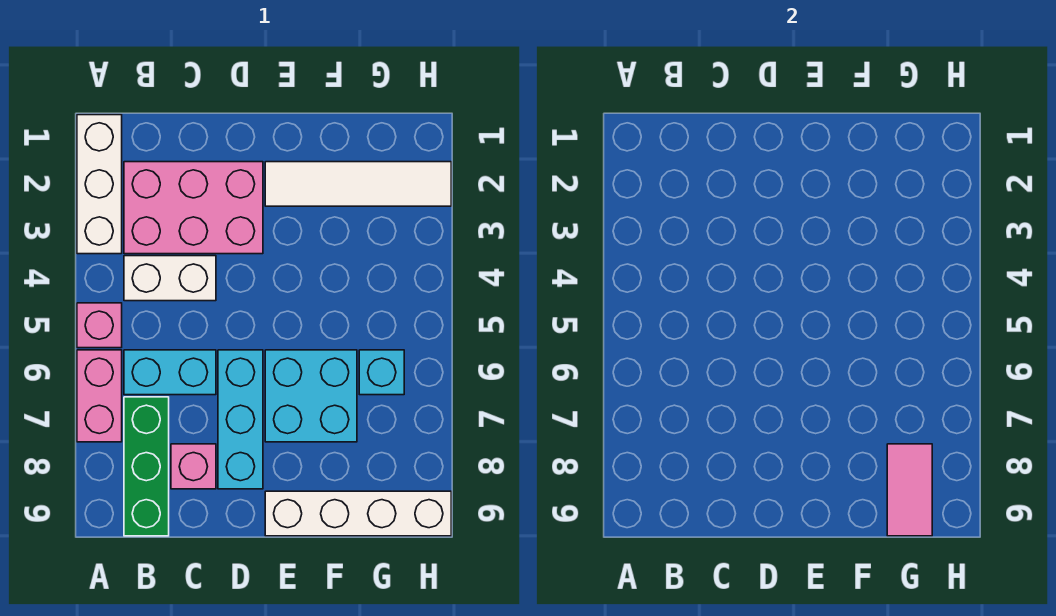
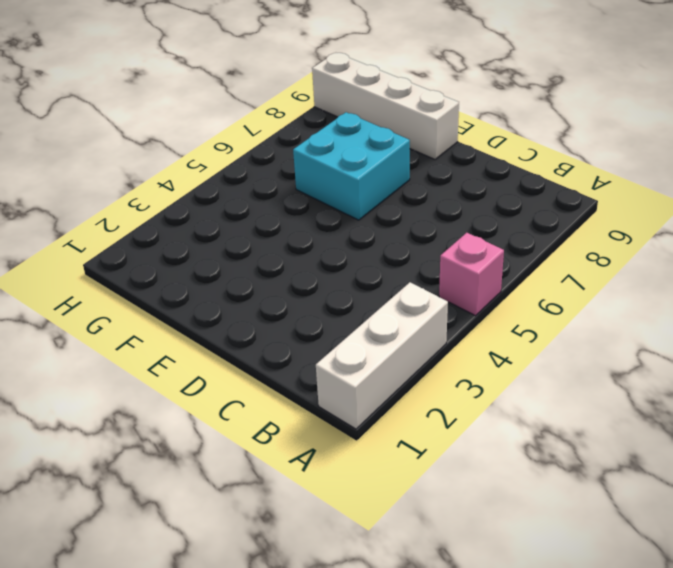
none -> pink brick A6:A7 level 1
none -> pink brick B2:D3 level 1
none -> white brick B4:C4 level 1

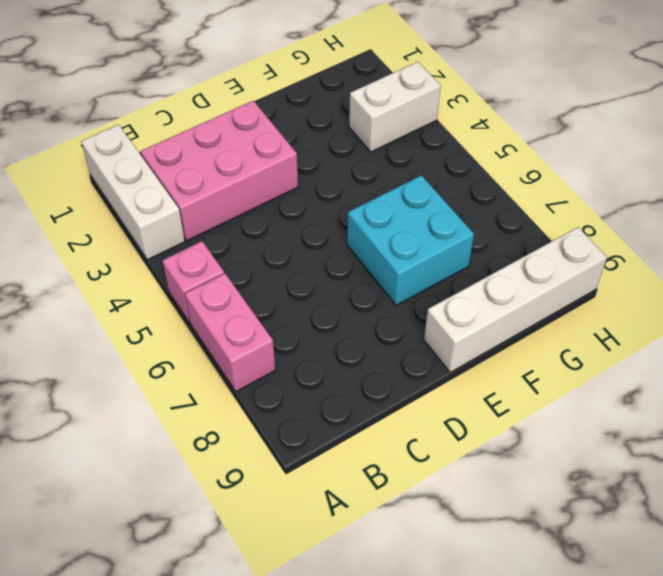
white brick G3:H3 level 1 -> white brick B4:C4 level 1
none -> cyan brick B6:C6 level 1
none -> green brick B7:B9 level 1
none -> pink brick C8 level 1

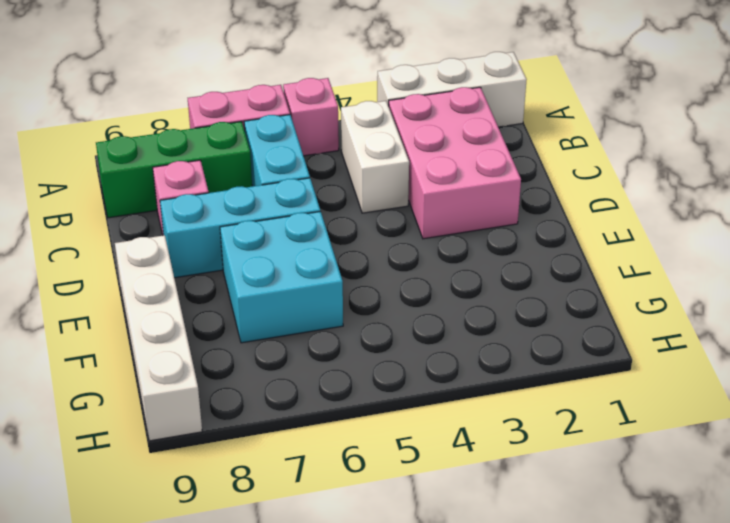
none -> white tile E2:H2 level 1
none -> cyan brick G6 level 1
none -> pink tile G8:G9 level 2

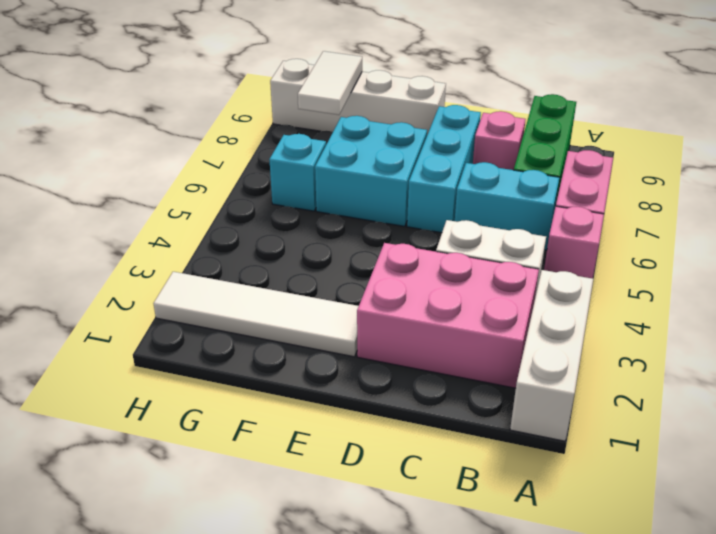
white tile G8:G9 level 2 -> pink tile G8:G9 level 2

